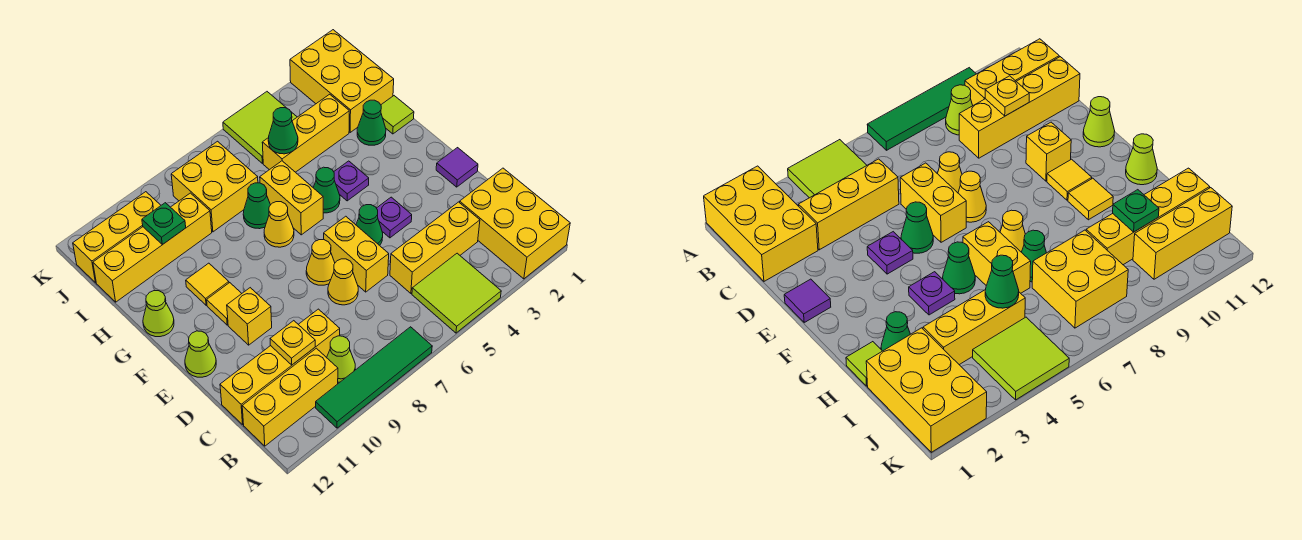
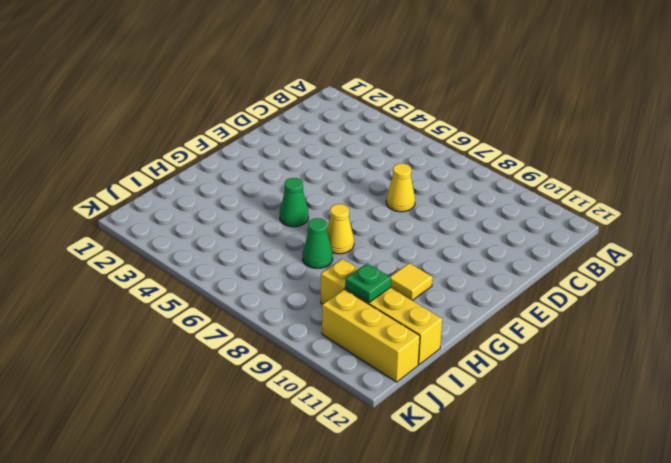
none -> yellow brick A1:C2 level 1
none -> lime tile A4:B5 level 1
none -> green tile A7:A10 level 1
none -> lime cone B9 level 1

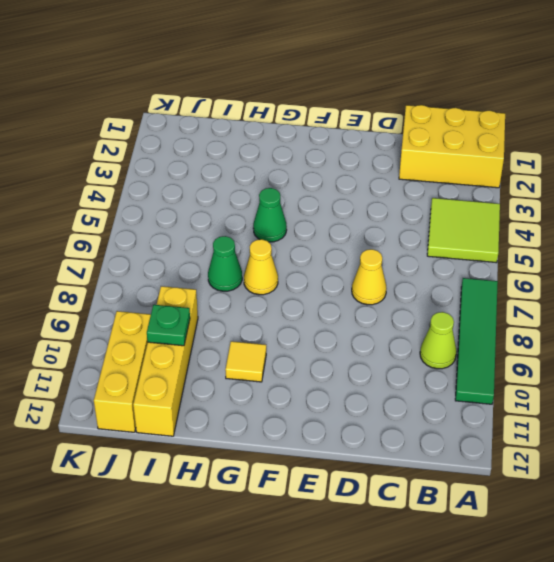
none -> yellow brick B10:B12 level 1
none -> yellow brick C3:C5 level 1
none -> yellow brick C9:C12 level 1
none -> yellow brick D6:E6 level 1

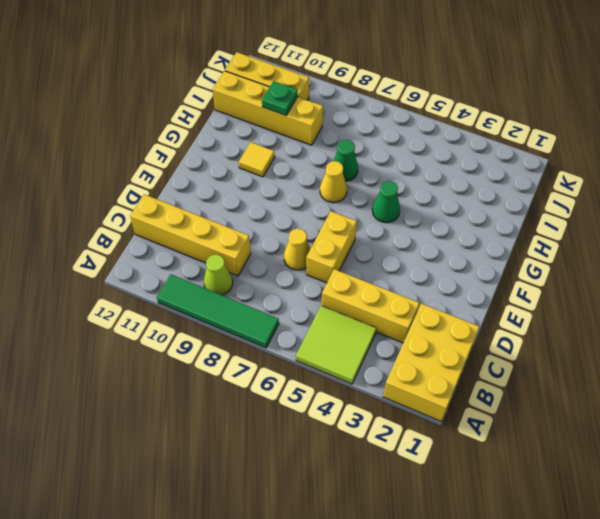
none -> yellow brick B10:B12 level 1
none -> purple tile E1 level 1
none -> purple plate E4 level 1
none -> green cone E5 level 1

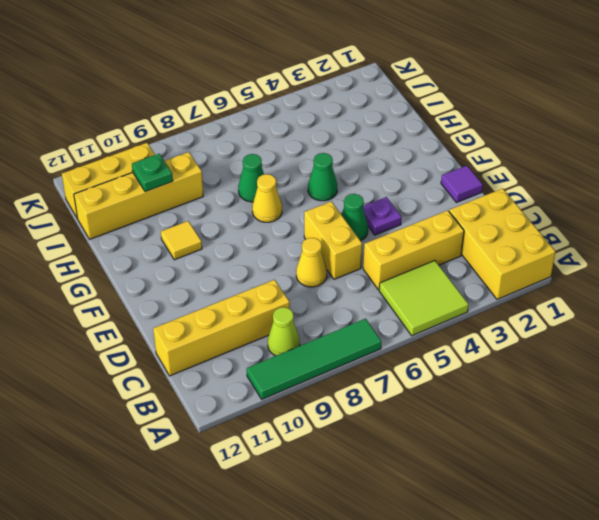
none -> yellow brick B10:B12 level 1
none -> yellow cone E7 level 1
none -> yellow brick E10 level 1
none -> lime cone E12 level 1

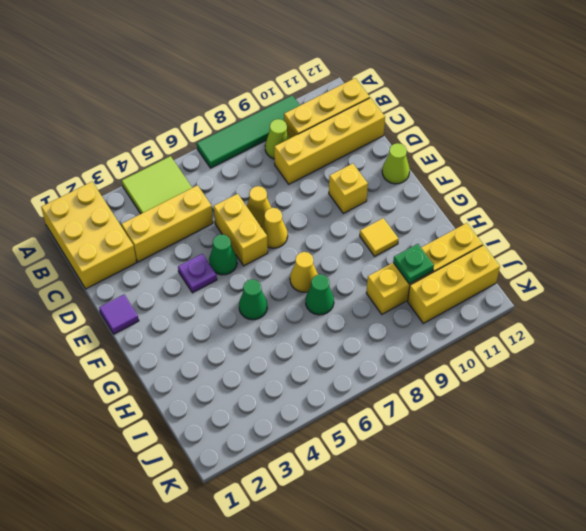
none -> yellow tile F10 level 1
none -> purple plate G4 level 1
none -> yellow brick G6:H6 level 1
none -> lime cone G12 level 1

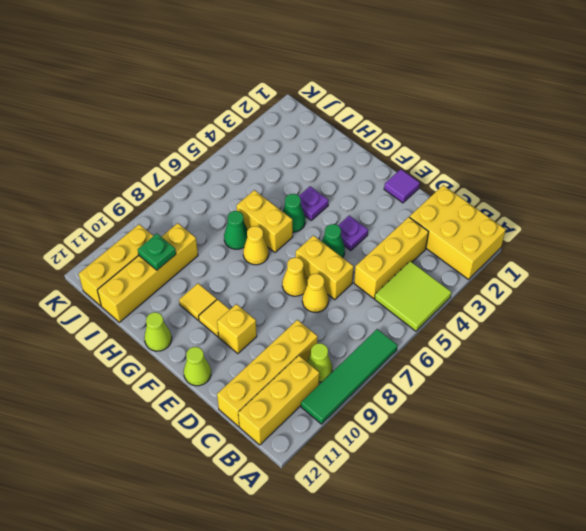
none -> lime tile H1 level 1
none -> green cone H2 level 1
none -> yellow brick I1:K2 level 1
none -> yellow brick I3:I5 level 1

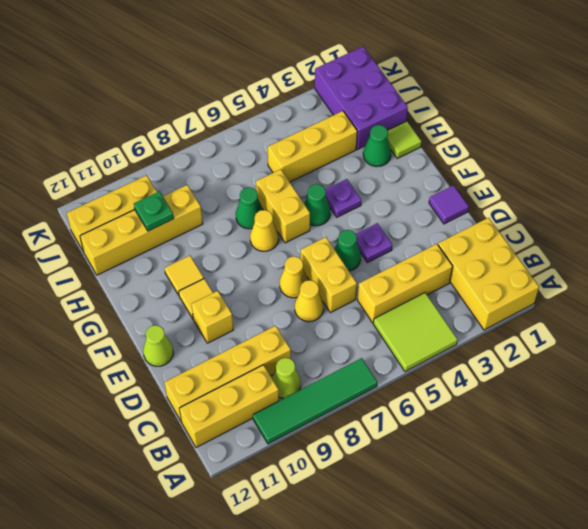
purple brick I1:K2 level 1 -> yellow brick I1:K2 level 1
none -> lime cone G12 level 1
none -> yellow brick I7:J8 level 1
none -> lime tile J4:K5 level 1
none -> yellow plate C10 level 2

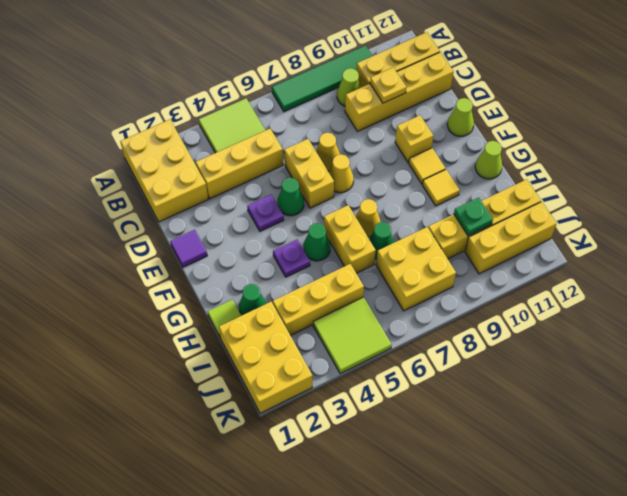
none -> green cone I5 level 2

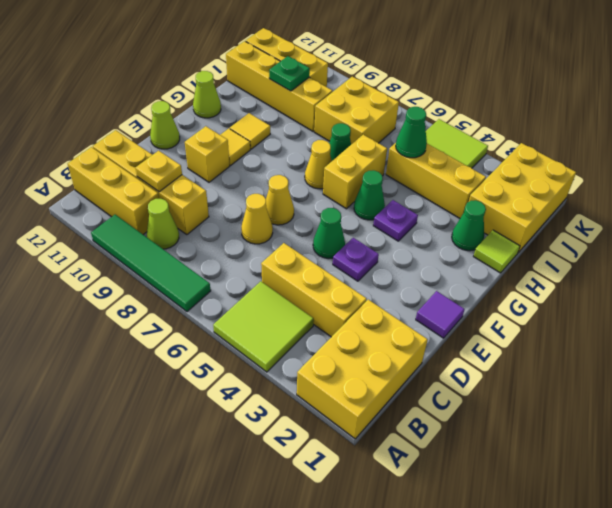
none -> yellow brick D6:E6 level 1

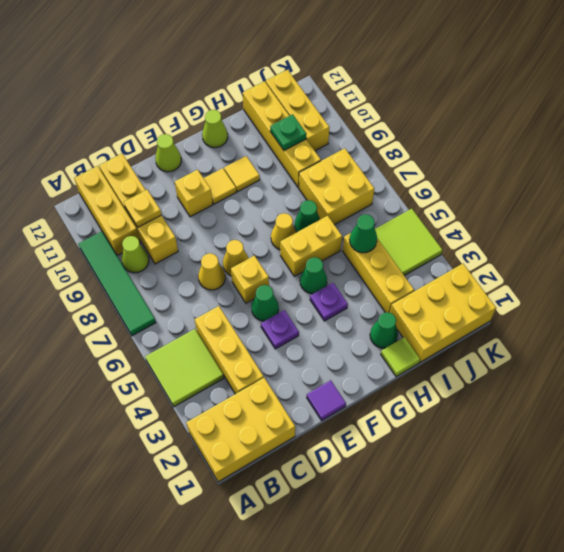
yellow brick E6 level 1 -> yellow brick D6:E6 level 1

